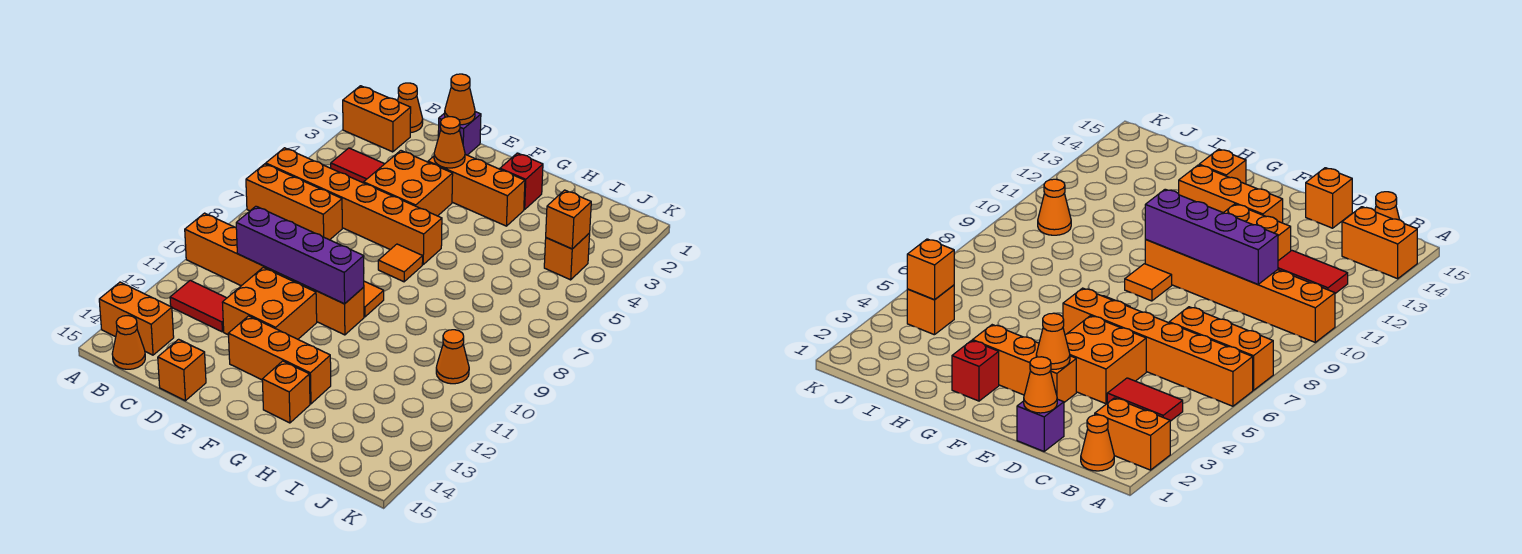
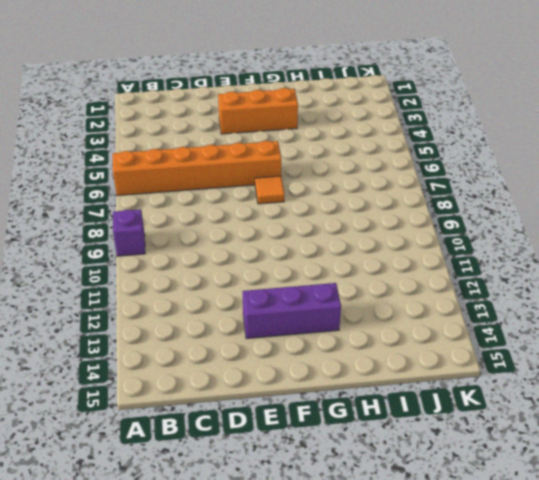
purple brick A9 level 1 -> purple brick D1 level 1
purple brick E13:G13 level 1 -> orange brick E13:G13 level 1
none -> orange brick A2:B2 level 1
none -> orange brick A7:C7 level 1
none -> orange brick A10:F10 level 1

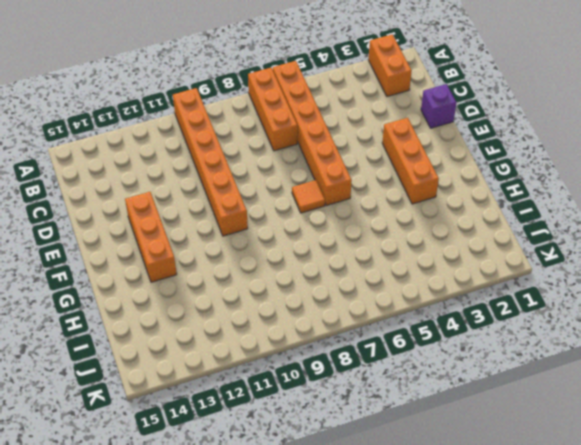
none -> orange brick A14:B14 level 1
none -> orange cone B1 level 1
none -> red tile B4:C4 level 1

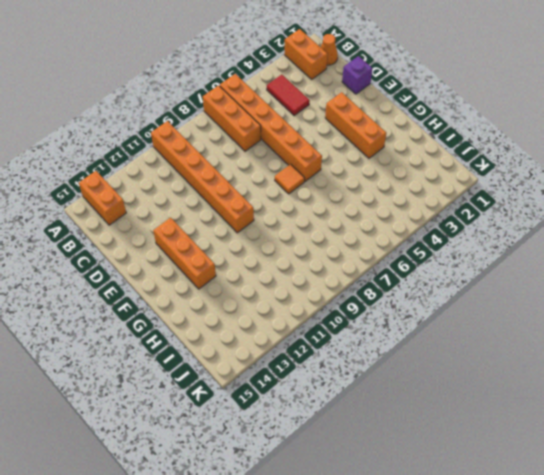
none -> red tile B12:C12 level 1
none -> orange cone B15 level 1
none -> orange brick D4:E5 level 1

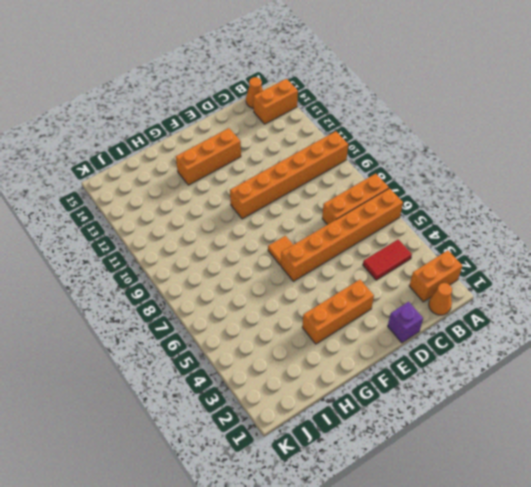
none -> red tile B12:C12 level 1
none -> orange brick D4:E5 level 1
none -> orange brick D11:E12 level 1

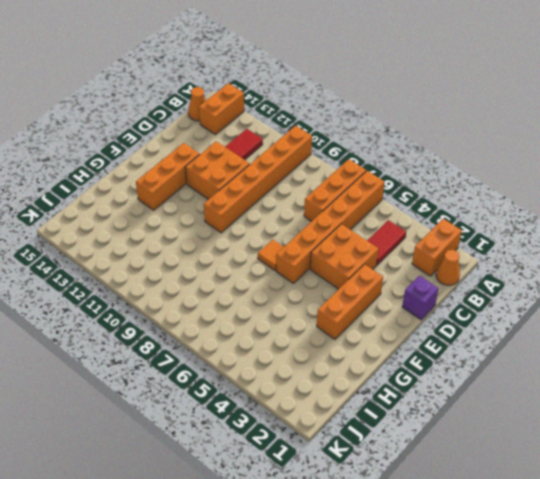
none -> orange brick D15 level 1
none -> orange tile F9 level 1
none -> red brick G2 level 1

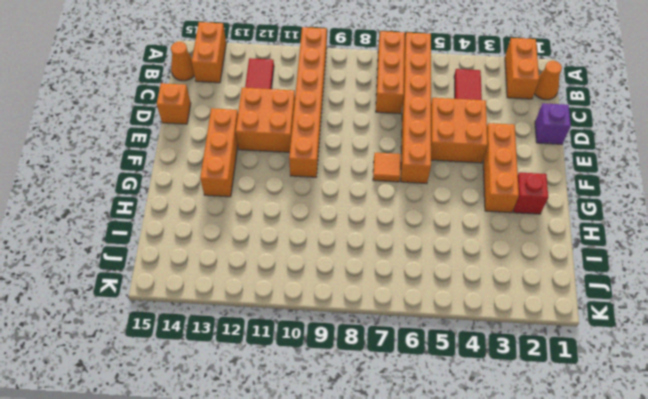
none -> orange tile F9 level 1
none -> orange brick G14 level 1
none -> orange brick J4 level 1

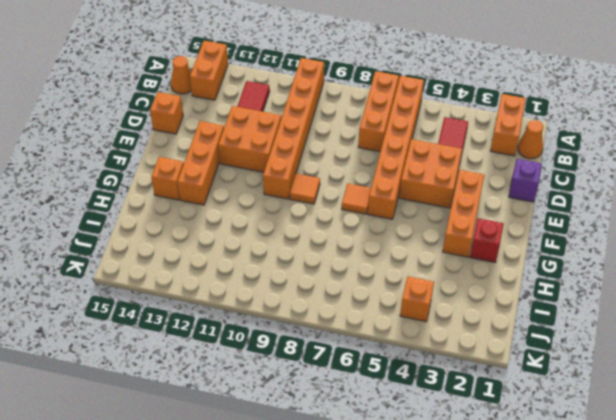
none -> orange cone J10 level 1
none -> purple brick C10:F10 level 2
none -> orange cone D1 level 2

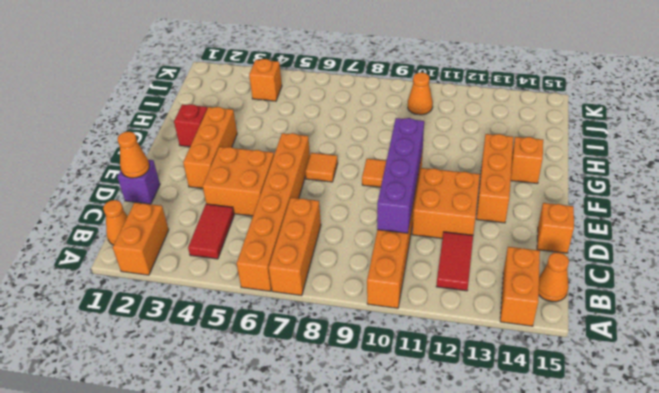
none -> orange cone E3 level 2
none -> orange brick J4 level 2

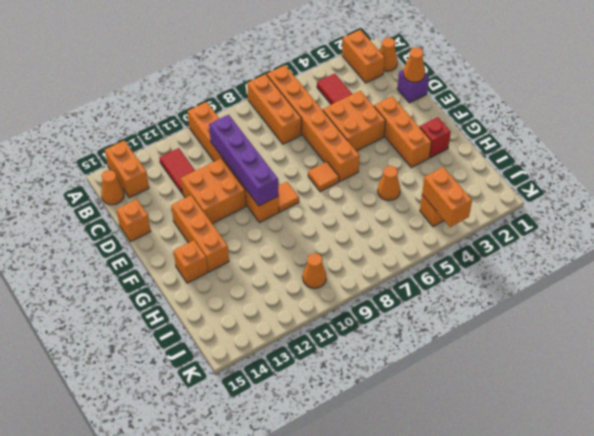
orange cone H5 level 1 -> orange cone E3 level 2
orange brick J4:K4 level 2 -> orange brick J4 level 2

